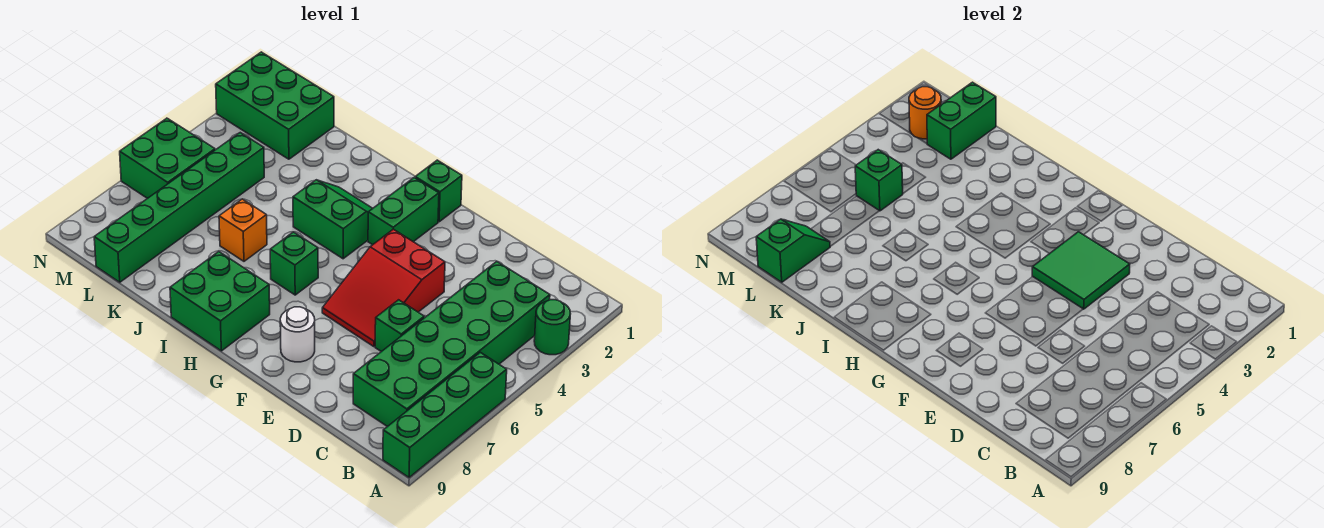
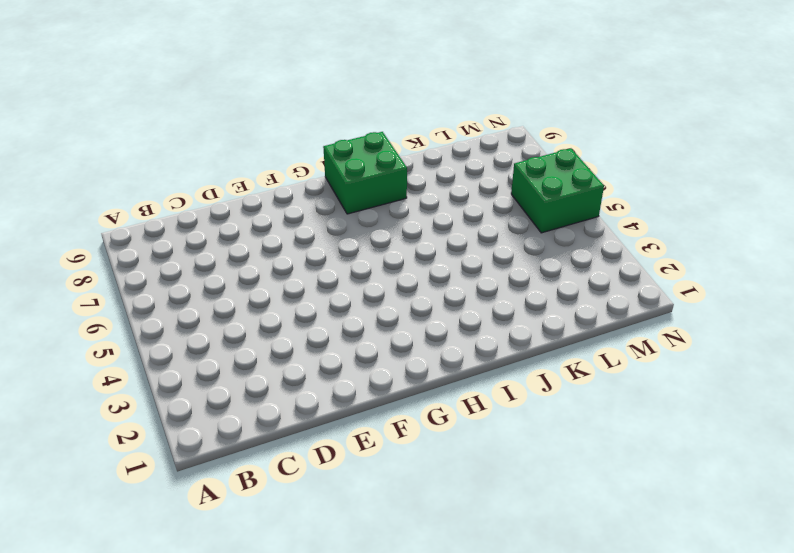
none -> green round brick A3 level 1
none -> green brick A6:A9 level 1
none -> green brick B3:C8 level 1

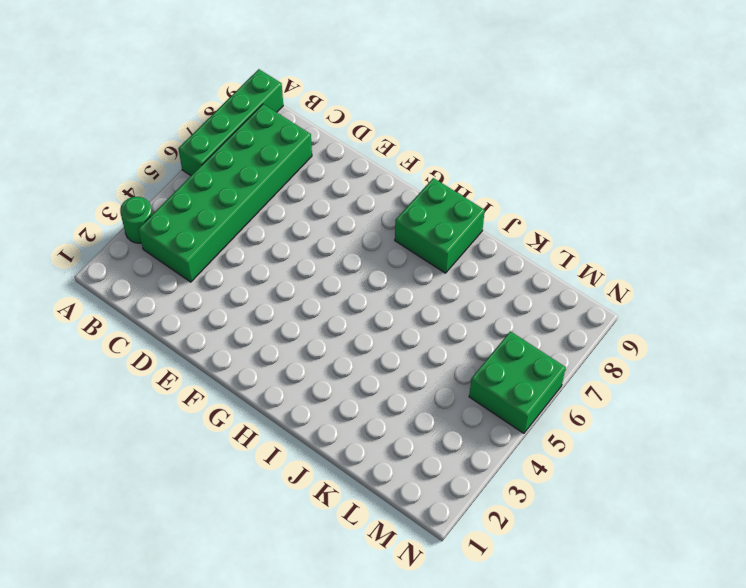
none -> green brick D6 level 1
none -> red slope E4:F6 level 1 top 4
none -> white round brick F8 level 1

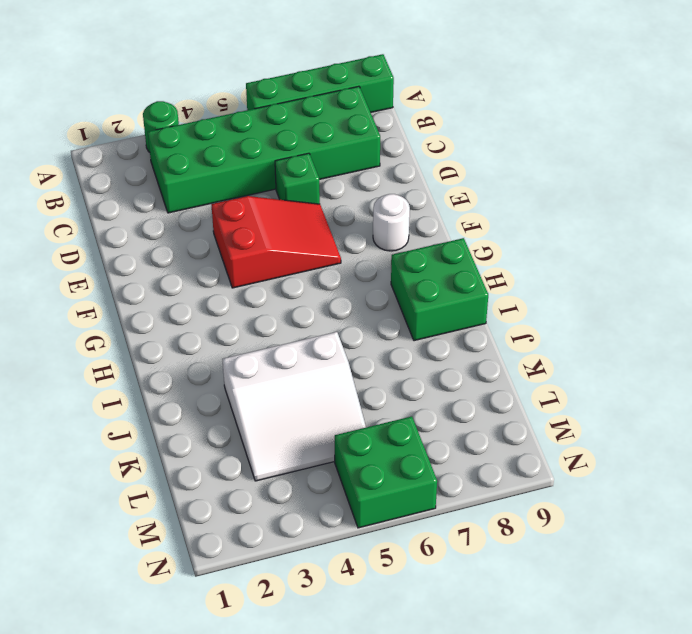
white slope J3:L5 level 1 top J -> green brick L4:L9 level 1
none -> green brick G1 level 1
none -> green brick G2:G3 level 1
none -> green slope H3:I4 level 1 top 4

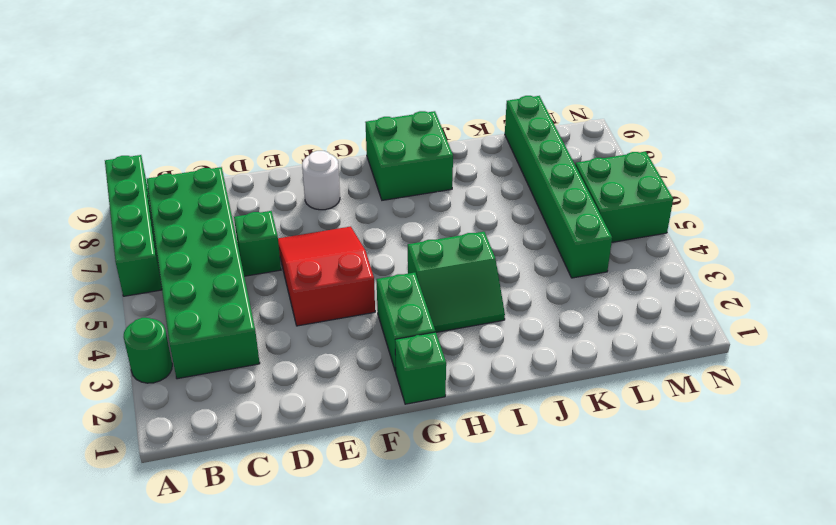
none -> green brick H6 level 1
none -> orange brick J6 level 1
none -> green brick L1:N2 level 1

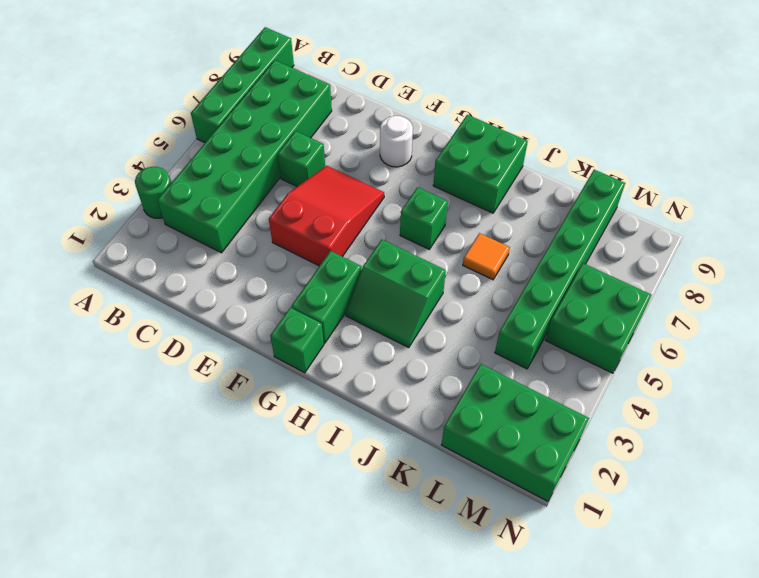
orange tile J6 level 1 -> orange brick J6 level 1
none -> green tile E3:F4 level 2
none -> green brick L1:L2 level 2
none -> green brick L5 level 2

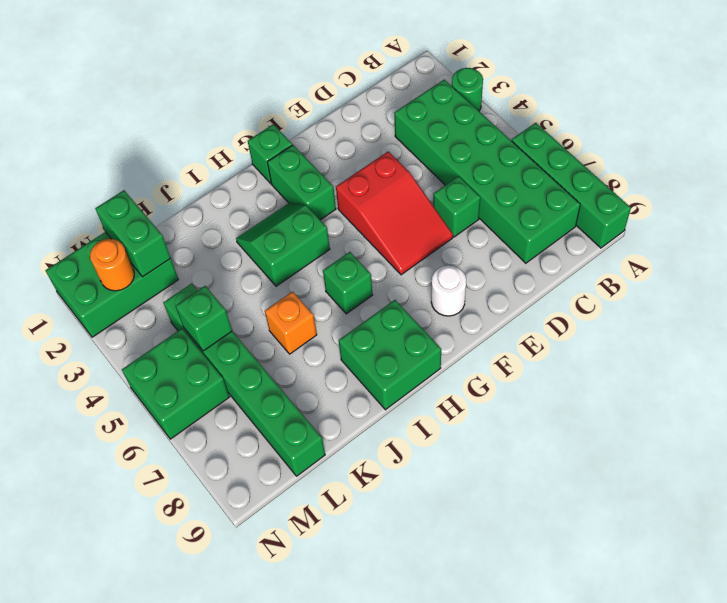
none -> green tile E3:F4 level 2
none -> green slope L8:L9 level 2 top 9

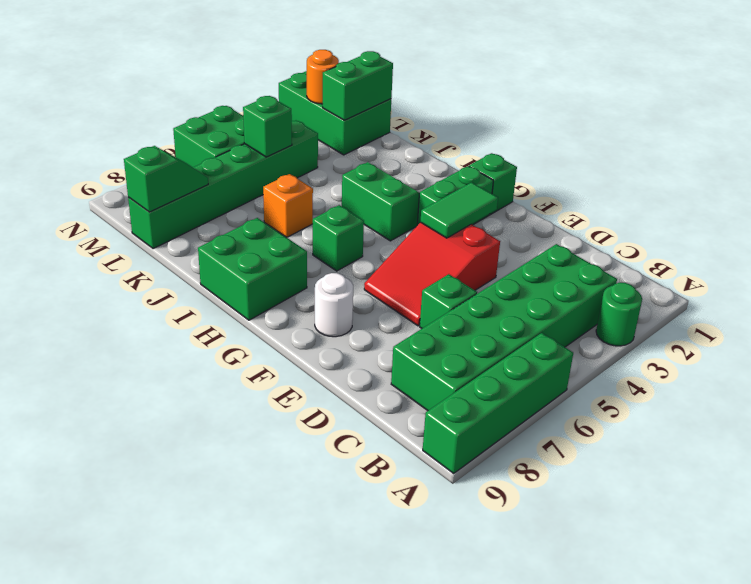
green tile F3:F4 level 2 -> green tile E3:F4 level 2

